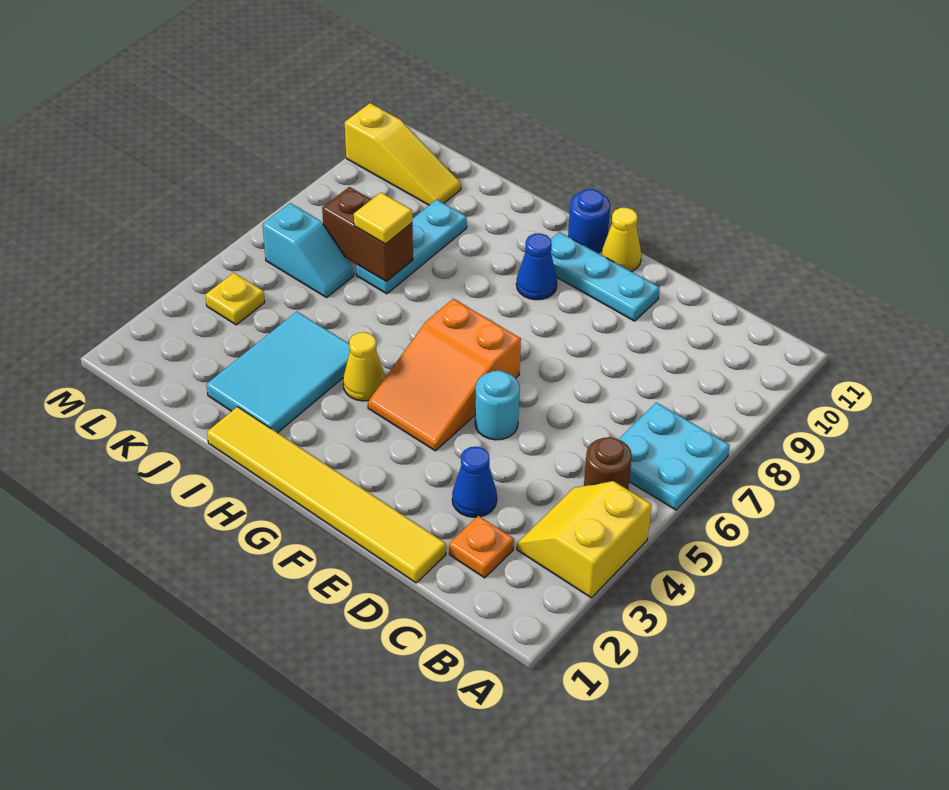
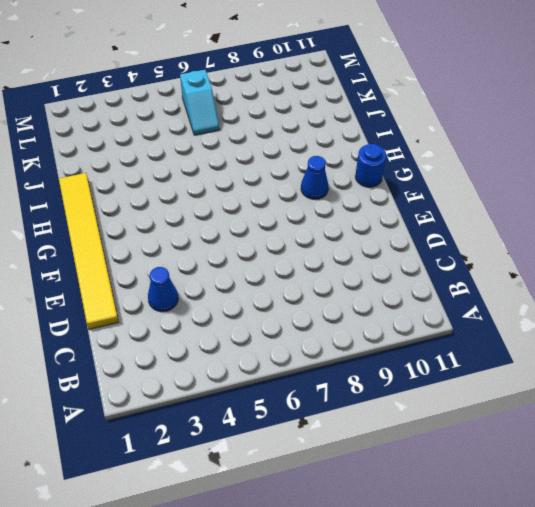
none -> yellow slope A3:B4 level 1 top A
none -> cyan plate A6:B7 level 1
none -> brown round brick B5 level 1

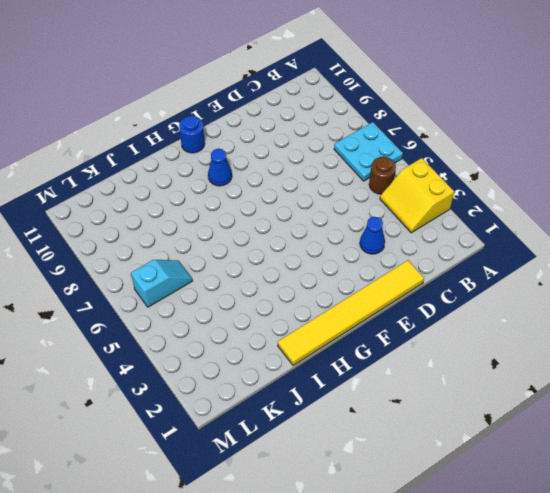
none -> orange plate C2 level 1
none -> cyan round brick E5 level 1
none -> cyan plate E10:G10 level 1

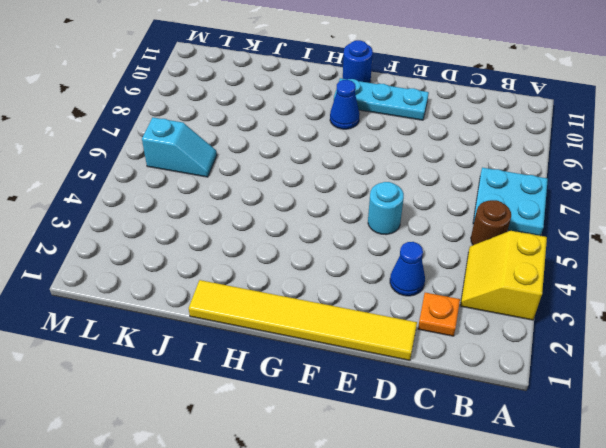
none -> orange slope F4:G6 level 1 top 6
none -> yellow cone F11 level 1
none -> yellow cone H4 level 1

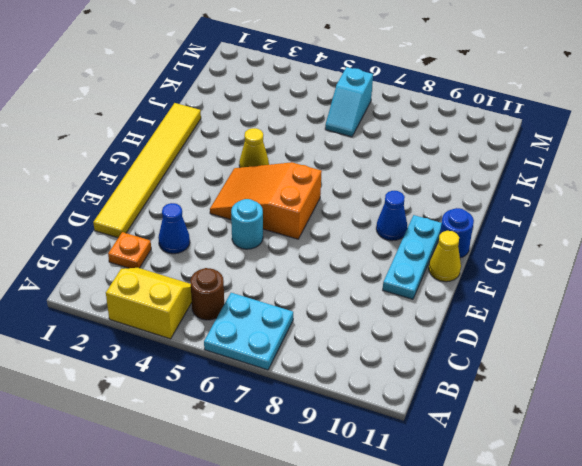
none -> cyan tile I2:J4 level 1
none -> cyan plate J7:J9 level 1
none -> yellow slope K10:M10 level 1 top M

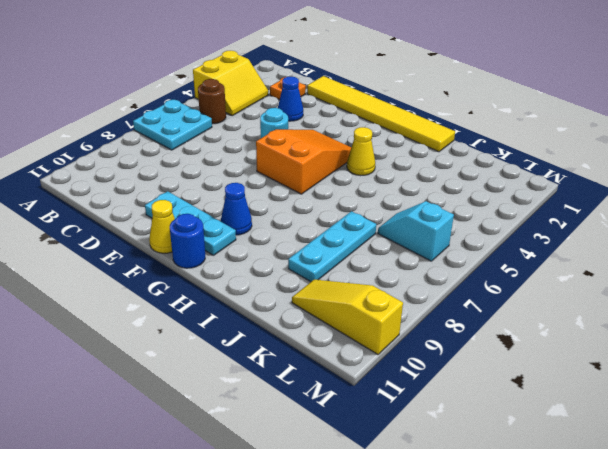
none -> cyan tile I2:J4 level 1
none -> yellow plate L4 level 1
none -> brown brick J7:K7 level 2

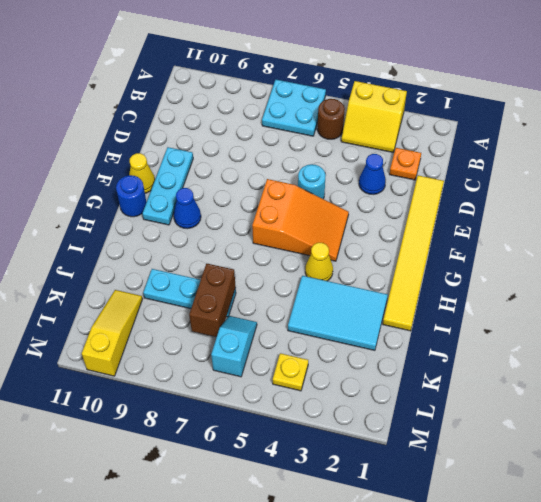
none -> yellow tile J7 level 3

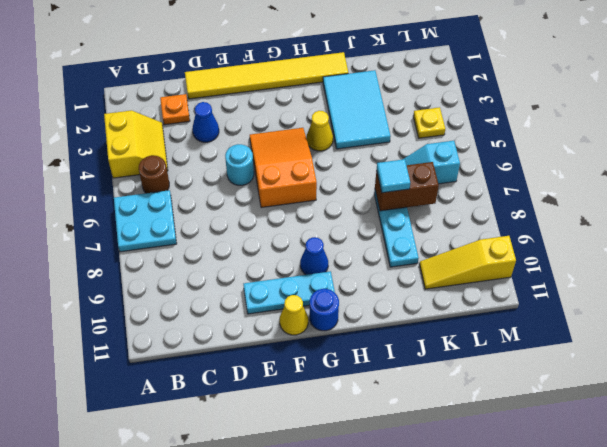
cyan tile J7 level 3 -> yellow tile J7 level 3

